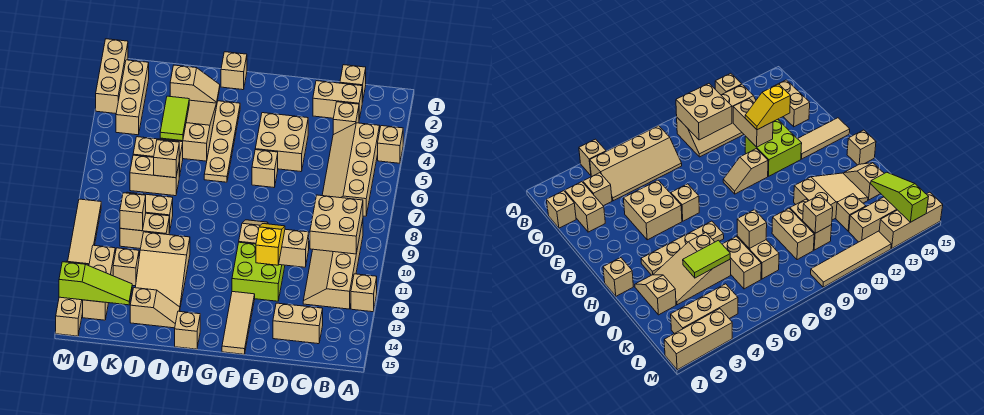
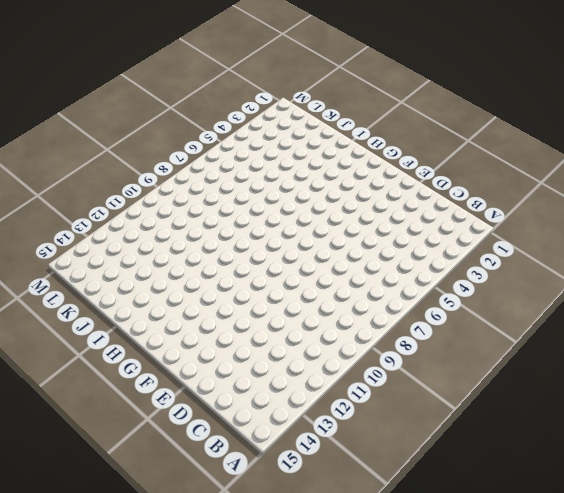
none -> tan brick A4 level 1
none -> tan brick A12 level 1
none -> tan slope B4:C7 level 1 top B
none -> tan slope B9:C12 level 1 top B

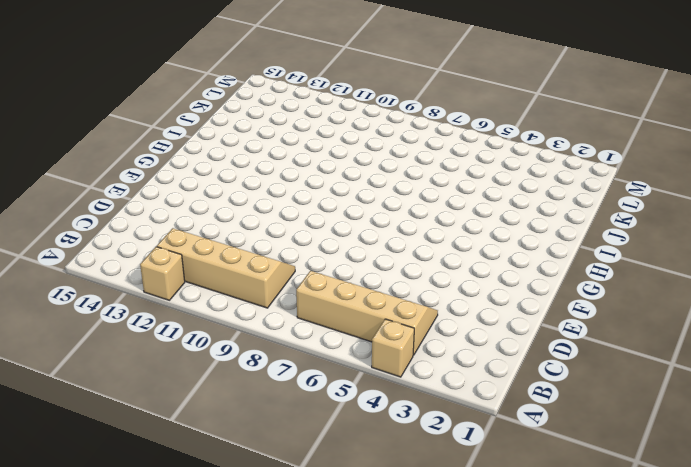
none -> tan brick C1 level 1
none -> tan brick C2:D2 level 1
none -> tan brick C3 level 1
none -> tan brick C14:D14 level 1

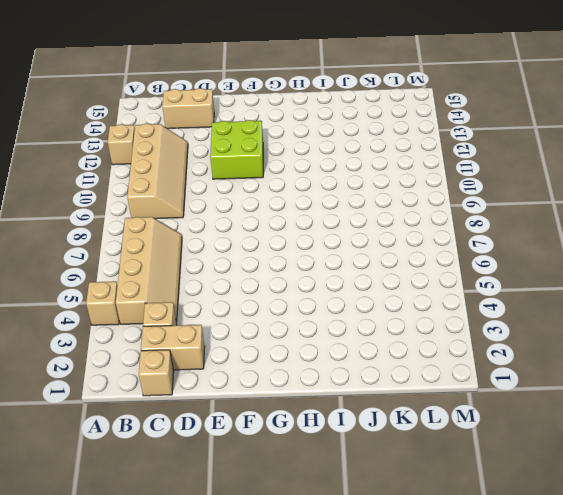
none -> tan brick E4:F5 level 1
none -> tan brick F6 level 1
none -> tan slope F9:F10 level 1 top 10
none -> tan tile F13:F15 level 1

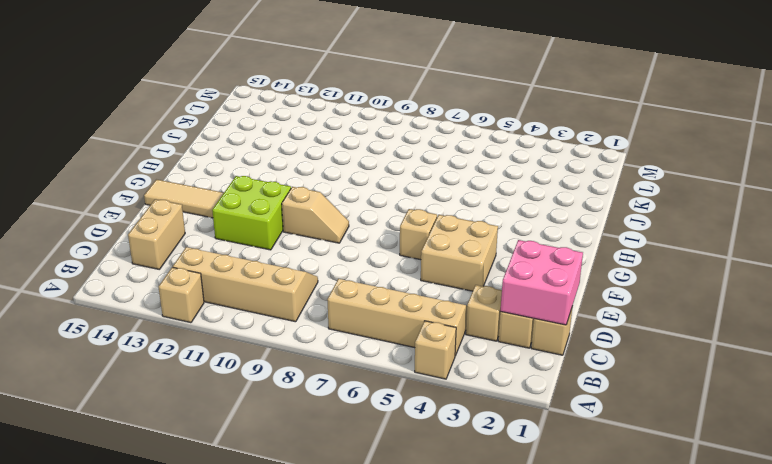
pink brick C1:D2 level 2 -> none
none -> tan brick H1 level 1
none -> tan plate H3:H6 level 1
none -> tan brick H15 level 1
none -> tan slope I2:J2 level 1 top J

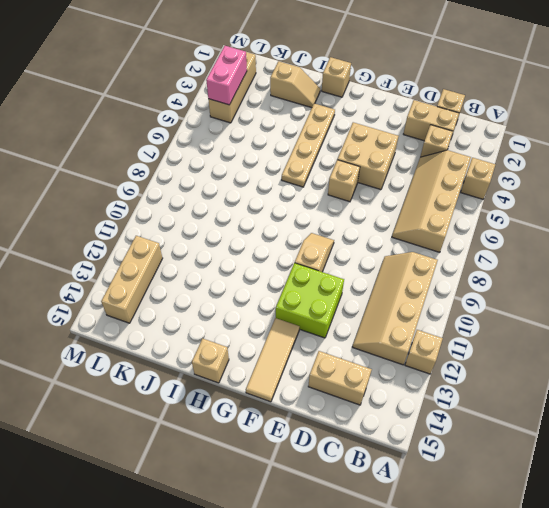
pink brick L3:L4 level 2 -> none
none -> tan slope I3:J5 level 1 top 5
none -> tan slope I11:J13 level 1 top 11
none -> tan slope I14:J14 level 1 top J
none -> tan brick J6:K6 level 1

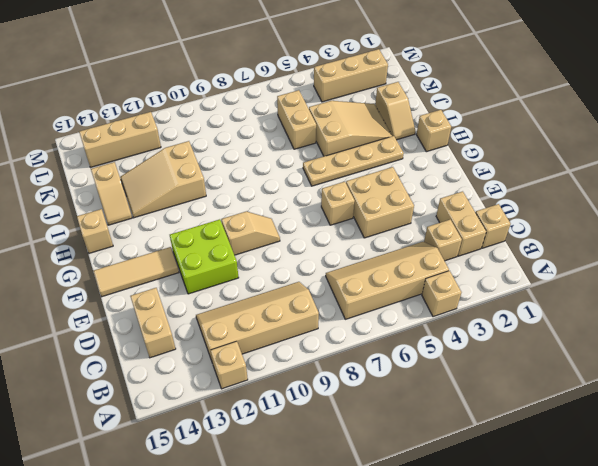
none -> tan brick J7:K7 level 1
none -> tan brick J9:K9 level 1
none -> tan brick J10:K10 level 1
none -> tan brick K12 level 1

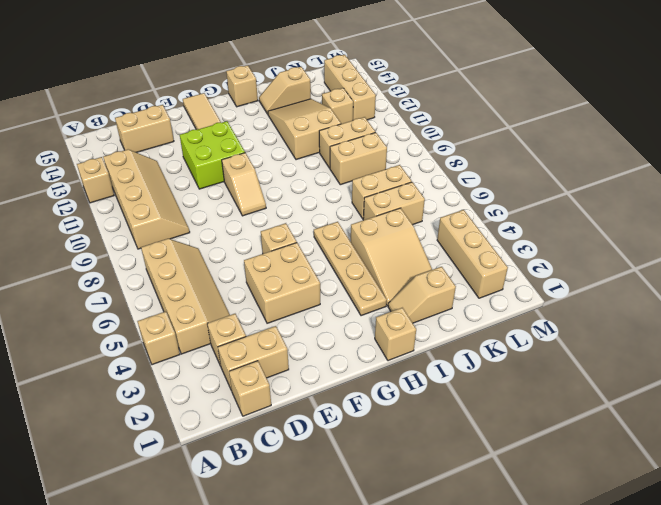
none -> tan brick M1:M3 level 1
none -> tan tile M9:M12 level 1
none -> tan brick M13:M15 level 1
none -> tan brick B9:C10 level 2

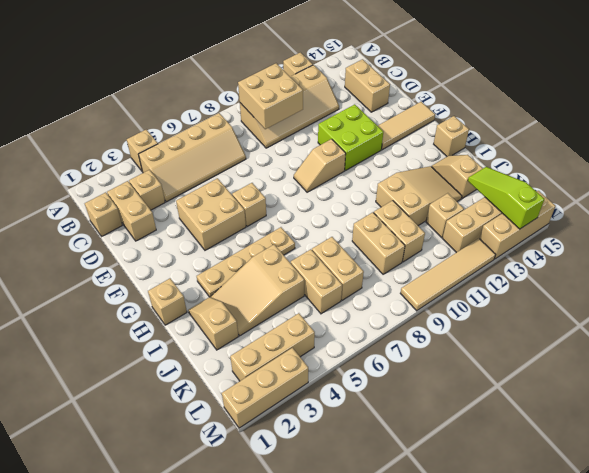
none -> tan brick D11:E11 level 2
none -> lime tile J4:J5 level 2
none -> tan brick J7 level 2
none -> tan brick K10 level 2

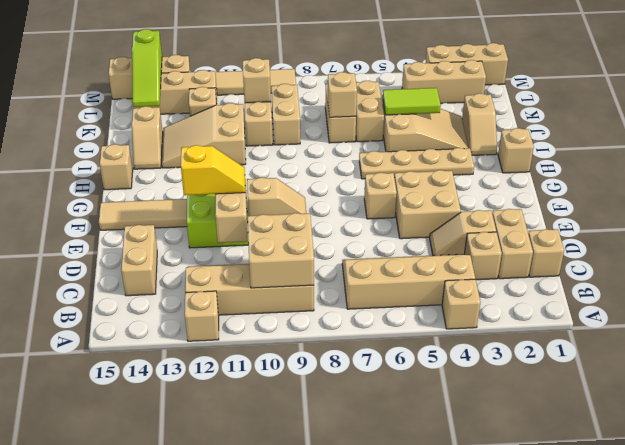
tan slope D3:D4 level 1 top 3 -> none

